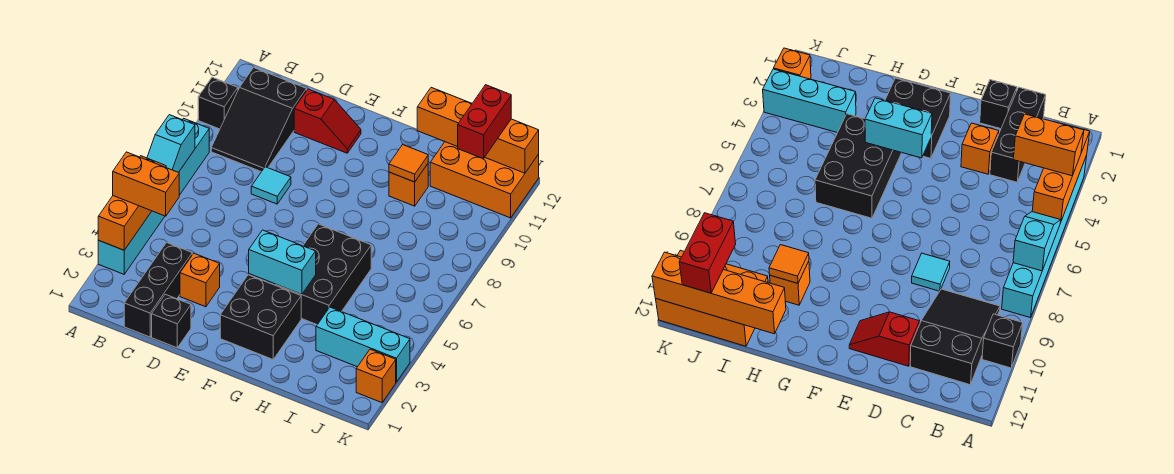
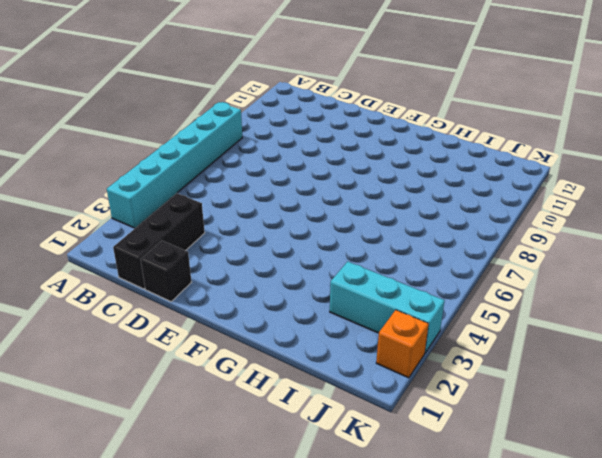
none -> black brick A10 level 1
none -> black slope B9:C11 level 1 top 11
none -> orange brick D3 level 1

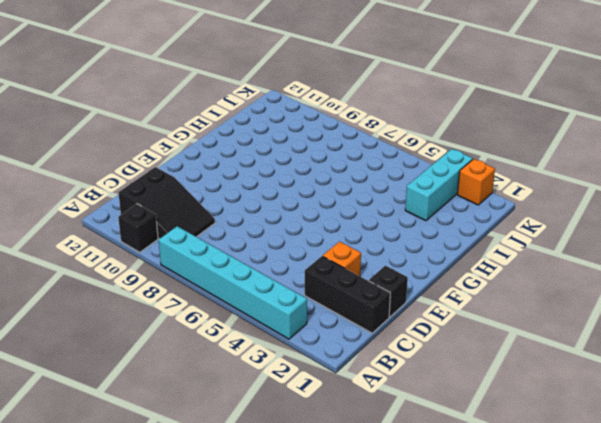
none -> cyan tile D8 level 1
none -> red slope D11:E11 level 1 top D
none -> black brick F2:G3 level 1

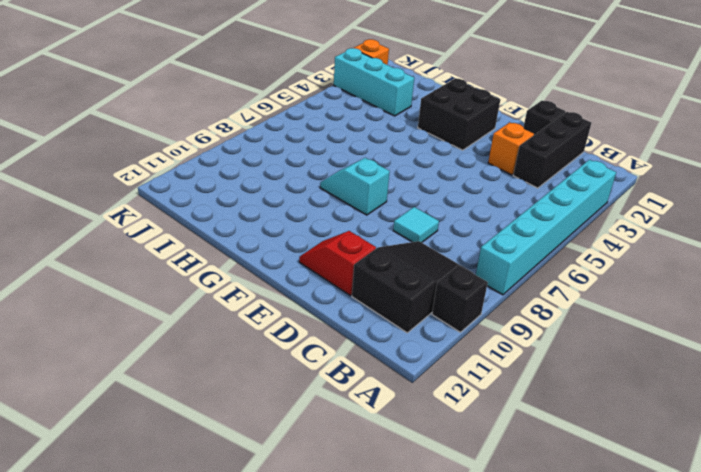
cyan slope F8:G8 level 1 top F -> cyan slope A6:A7 level 2 top 7
none -> black brick G4:H6 level 1
none -> orange brick H10 level 1
none -> orange brick I11:K12 level 1

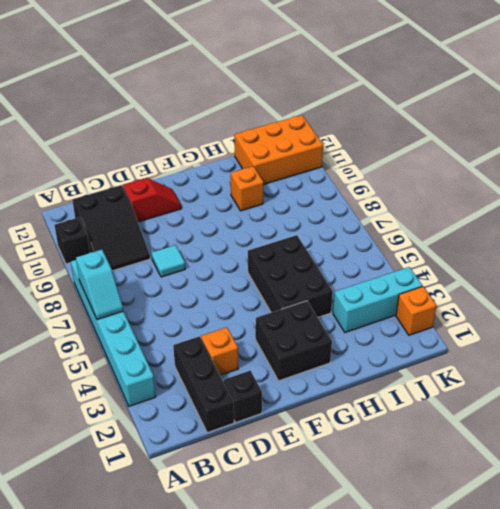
none -> orange brick A3:A5 level 2
none -> cyan brick F4:G4 level 2
none -> orange tile H10 level 2

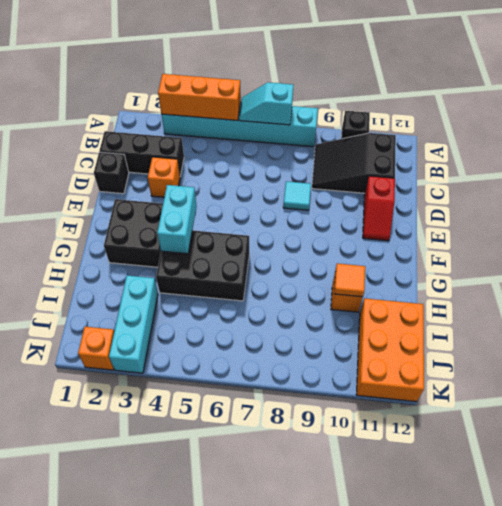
none -> orange brick H12:K12 level 2
none -> orange brick A4:B4 level 3
none -> red brick J11:J12 level 3

